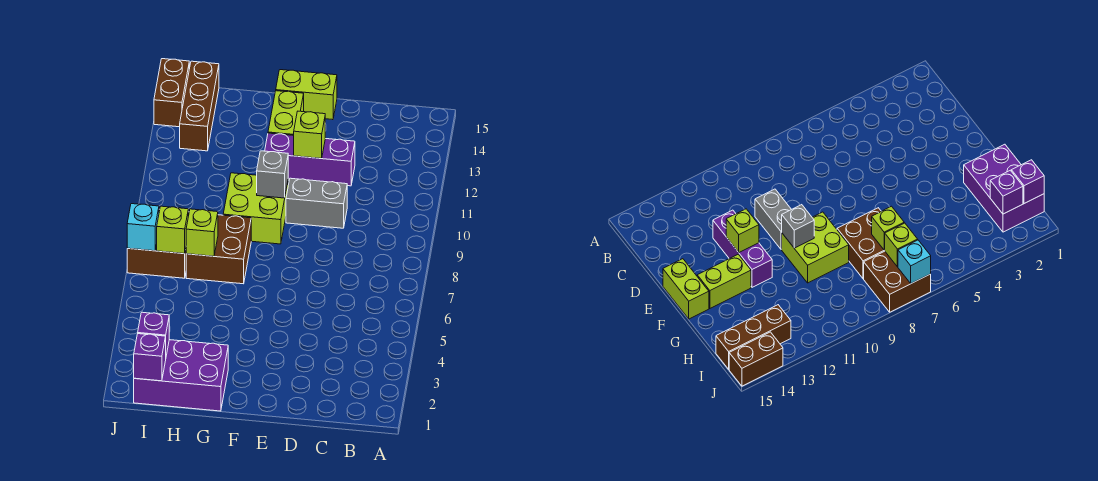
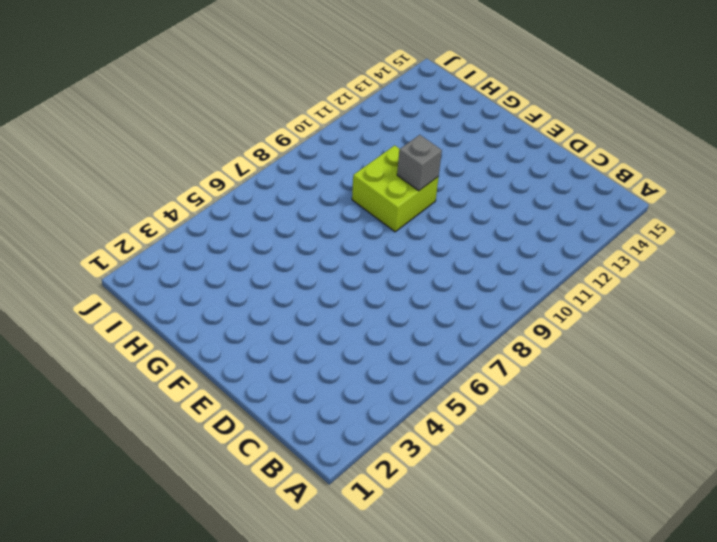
none -> grey brick D10:E10 level 1
none -> purple brick D12:F12 level 1
none -> lime brick E15:F15 level 1

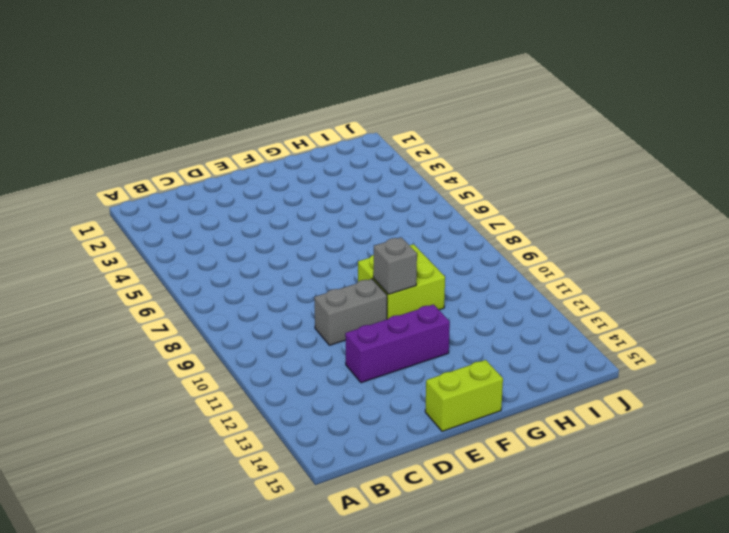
none -> lime brick F13:F14 level 1
none -> purple brick G1:I2 level 1
none -> brown brick G7:H8 level 1

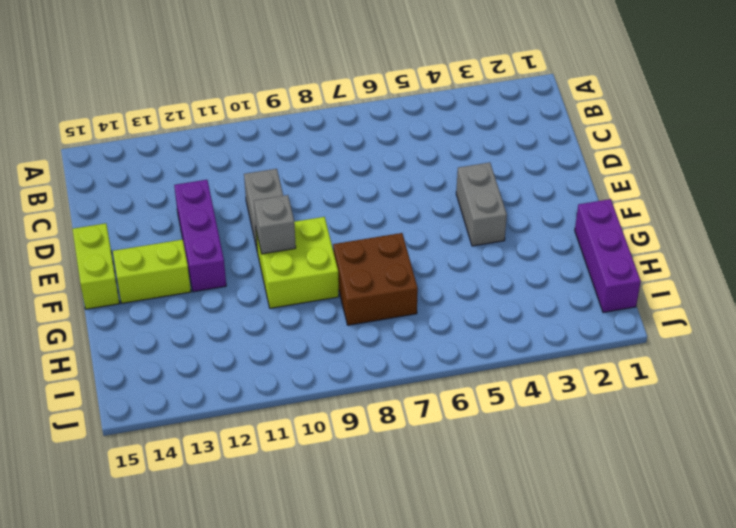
grey brick E4:F4 level 1 -> none
purple brick G1:I1 level 1 -> purple brick G1:I2 level 1
none -> brown brick I7:J8 level 1
none -> brown brick I13:I15 level 1
none -> brown brick J14:J15 level 1

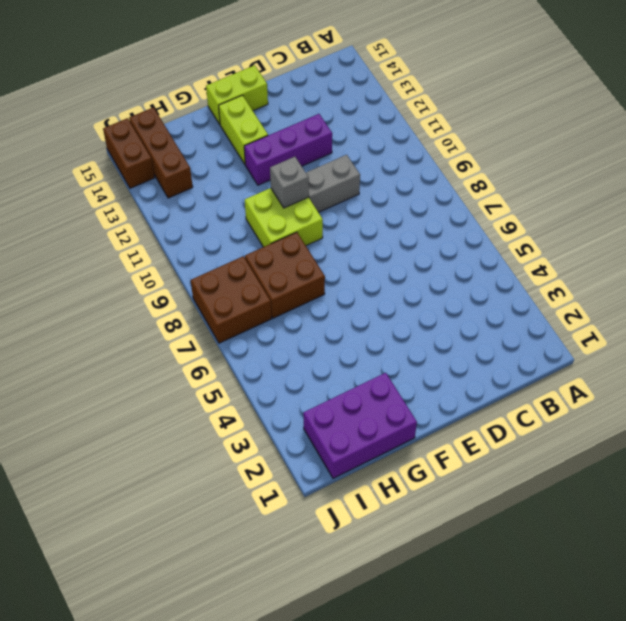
none -> lime brick E12 level 2
none -> lime brick H7 level 2
none -> purple brick I1 level 2

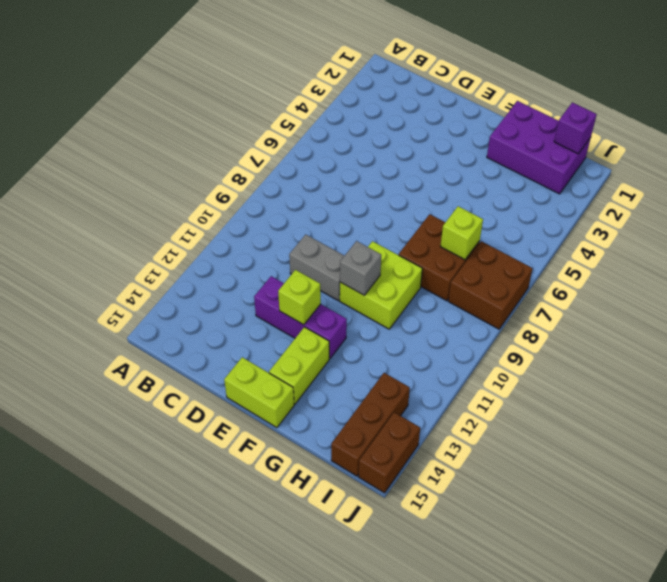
none -> purple brick I2 level 2
none -> lime brick I7 level 2
none -> cyan brick J7 level 2

